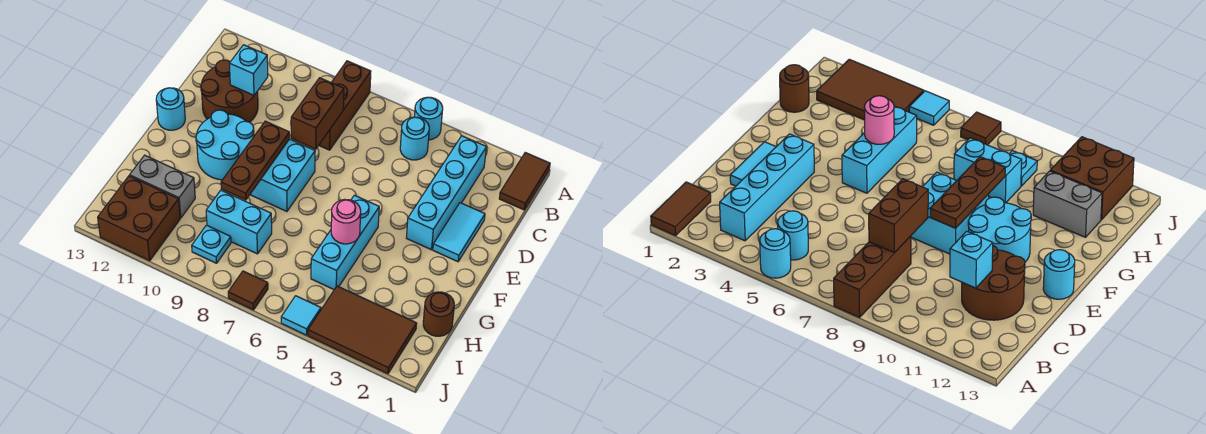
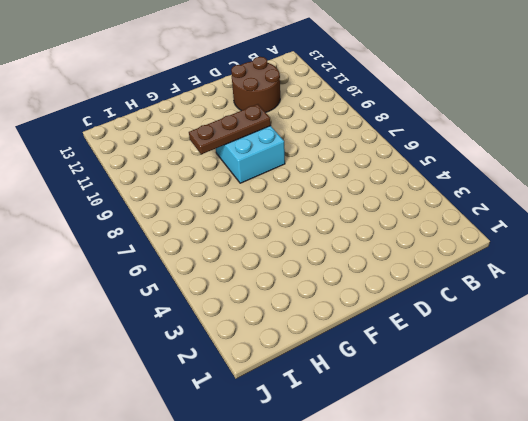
none -> brown tile A1:B1 level 1
none -> cyan round brick A5 level 1
none -> brown brick A8:C8 level 1

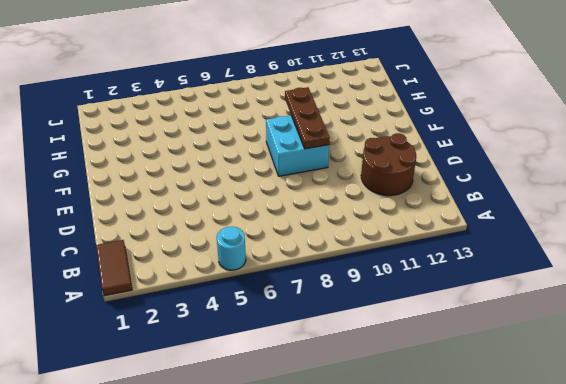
none -> brown brick A8:C8 level 1
none -> cyan brick B3:E3 level 1
none -> cyan round brick B5 level 1

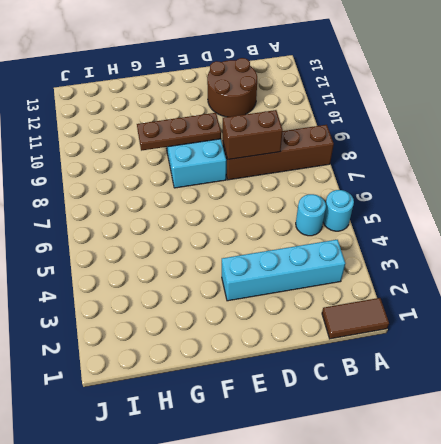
brown brick A8:D8 level 1 -> brown brick A8:C8 level 1
none -> cyan tile D2:E2 level 1
none -> cyan round brick E10:F11 level 1
none -> cyan round brick E13 level 1

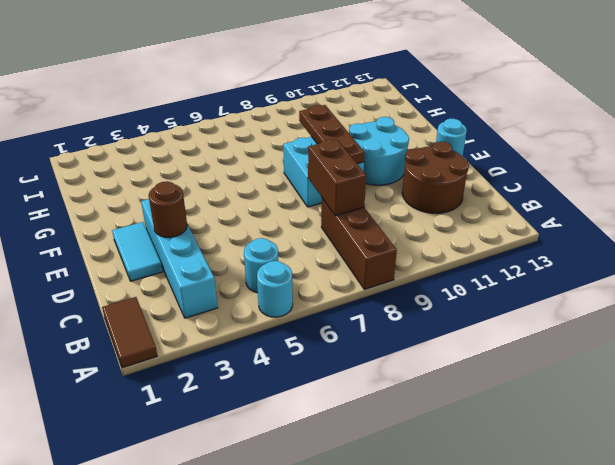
brown round brick D3 level 2 -> brown round brick H1 level 1
none -> cyan brick F5:H5 level 1
none -> cyan brick H8:H9 level 1
none -> grey brick H11:H12 level 1

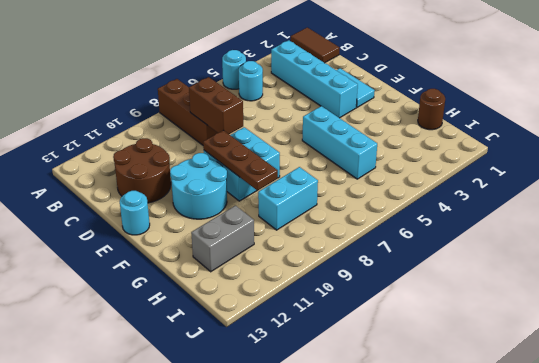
none -> brown tile I2:J4 level 1
none -> cyan plate I9 level 1
none -> brown brick I11:J12 level 1

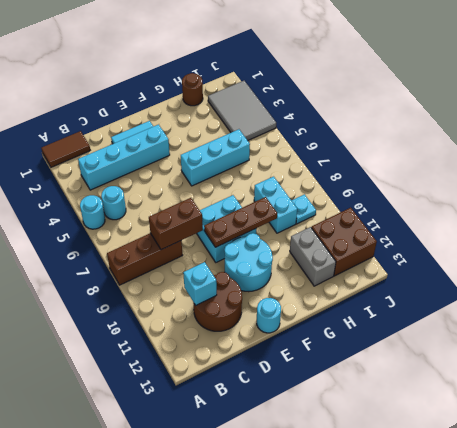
grey tile I2:J4 level 1 -> brown tile I2:J4 level 1
none -> cyan tile J5 level 1
none -> brown tile J7 level 1
none -> pink round brick G5 level 2

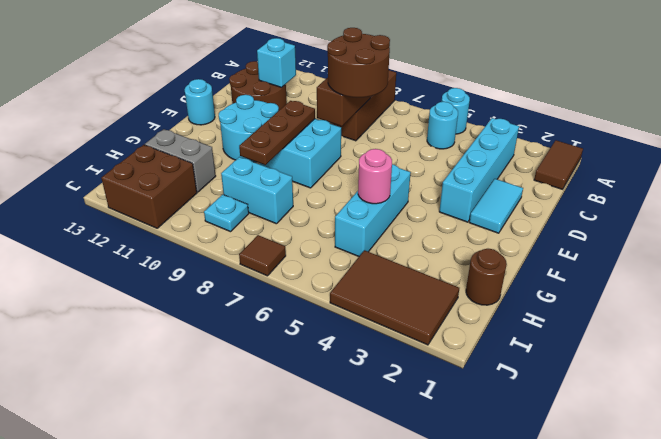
brown round brick C7:D8 level 3 -> none
none -> cyan tile J5 level 1

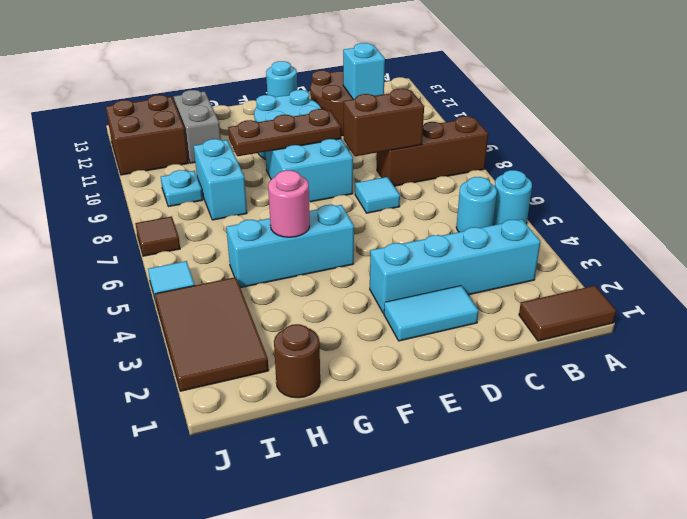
cyan tile D7 level 1 -> none

